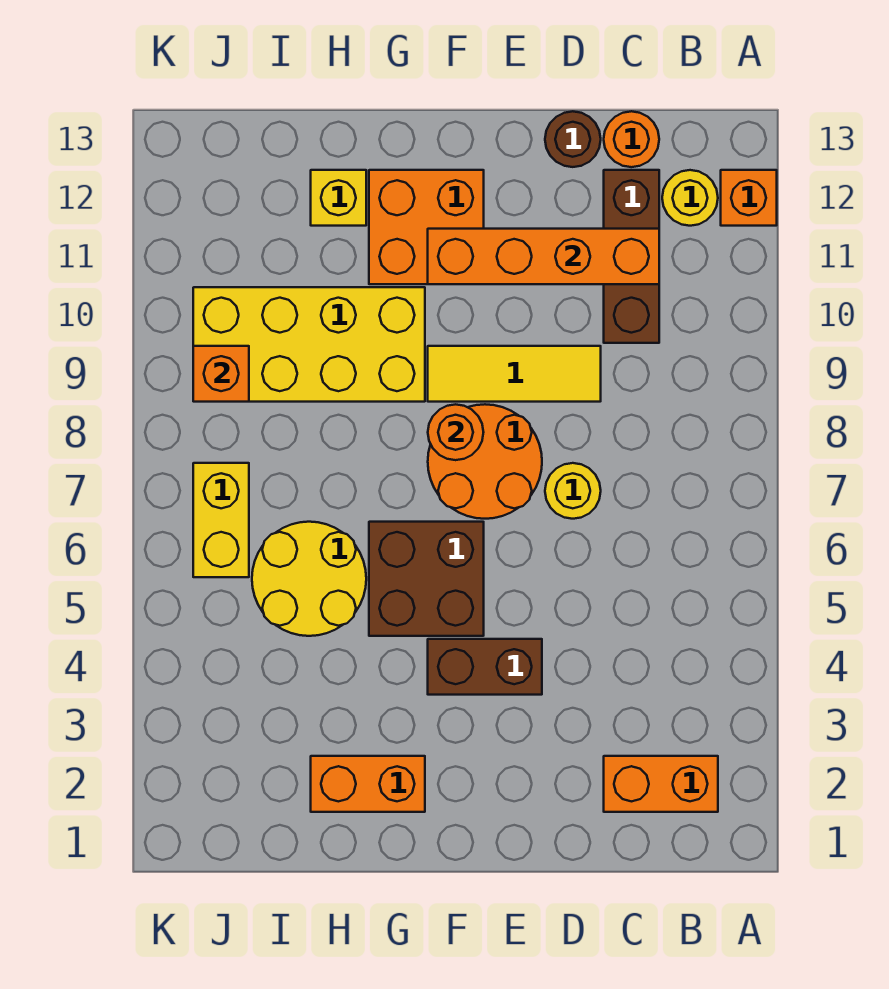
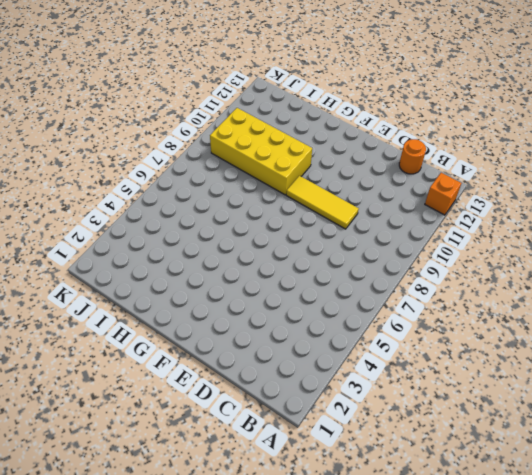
none -> orange brick B2:C2 level 1
none -> yellow round brick B12 level 1
none -> brown brick C10:C12 level 1

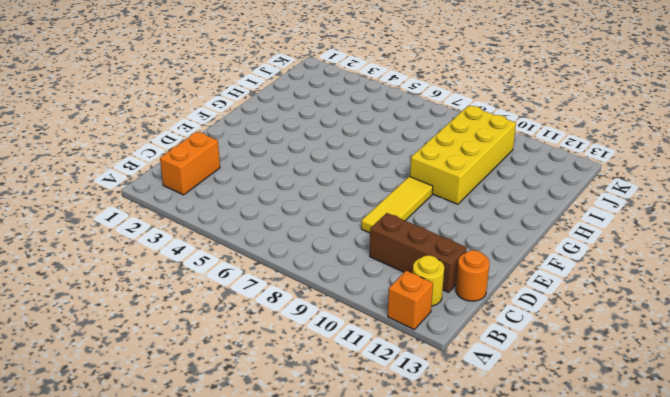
none -> yellow round brick D7 level 1
none -> brown round brick D13 level 1
none -> brown brick E4:F4 level 1

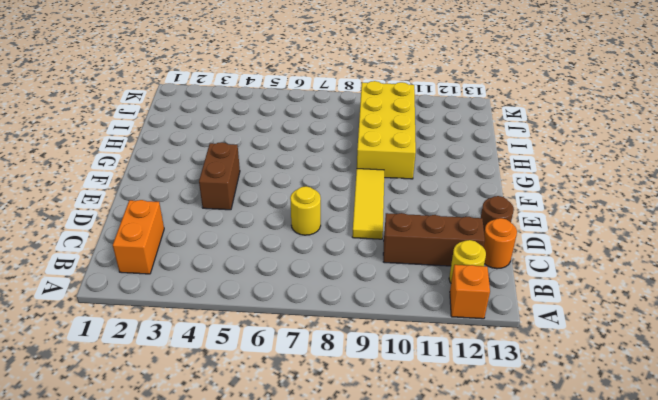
none -> orange round brick E7:F8 level 1
none -> brown brick F5:G6 level 1
none -> orange brick F11:G12 level 1

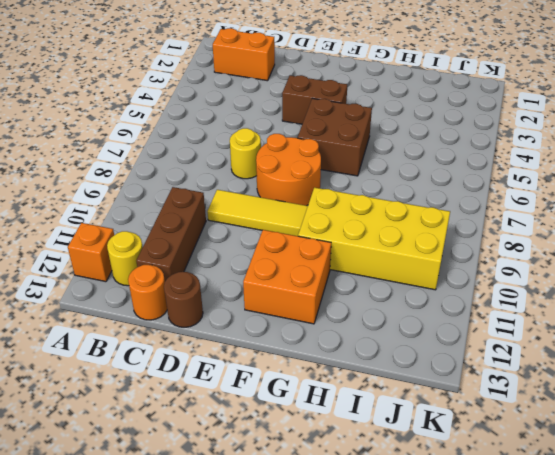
none -> orange brick G2:H2 level 1
none -> yellow round brick H5:I6 level 1
none -> yellow brick H12 level 1

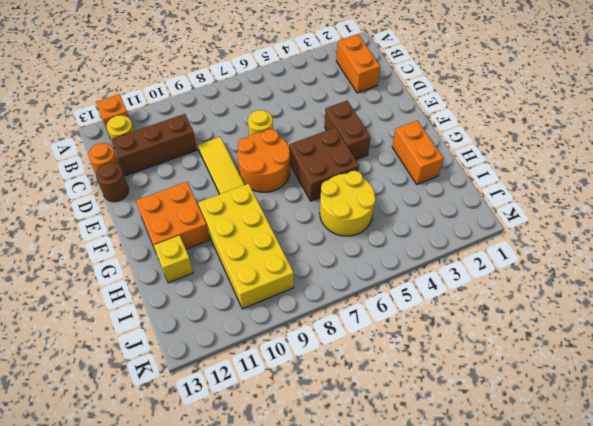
none -> yellow brick J6:J7 level 1
none -> orange brick C11:F11 level 2
none -> orange round brick F8 level 2

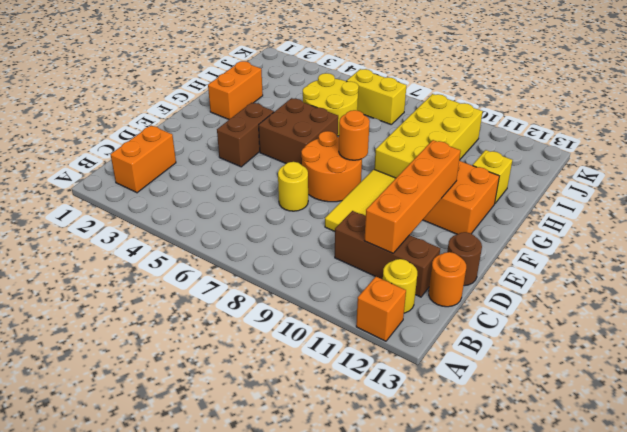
none -> orange brick J9 level 2

